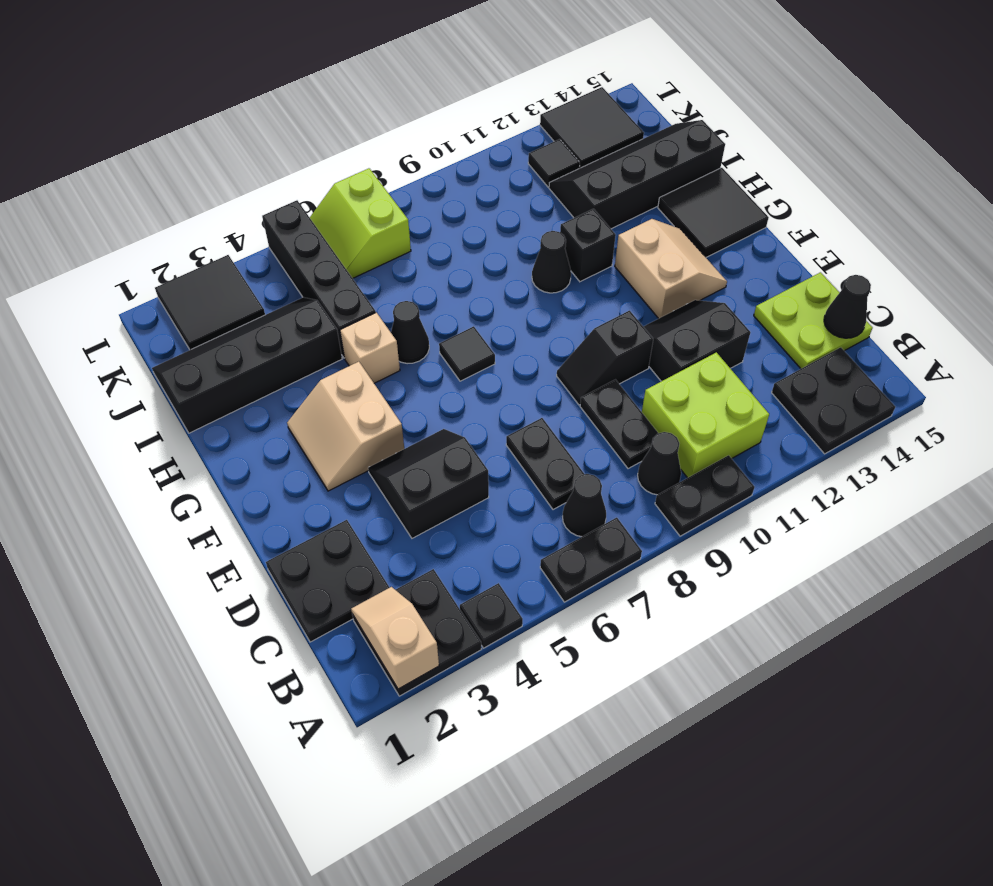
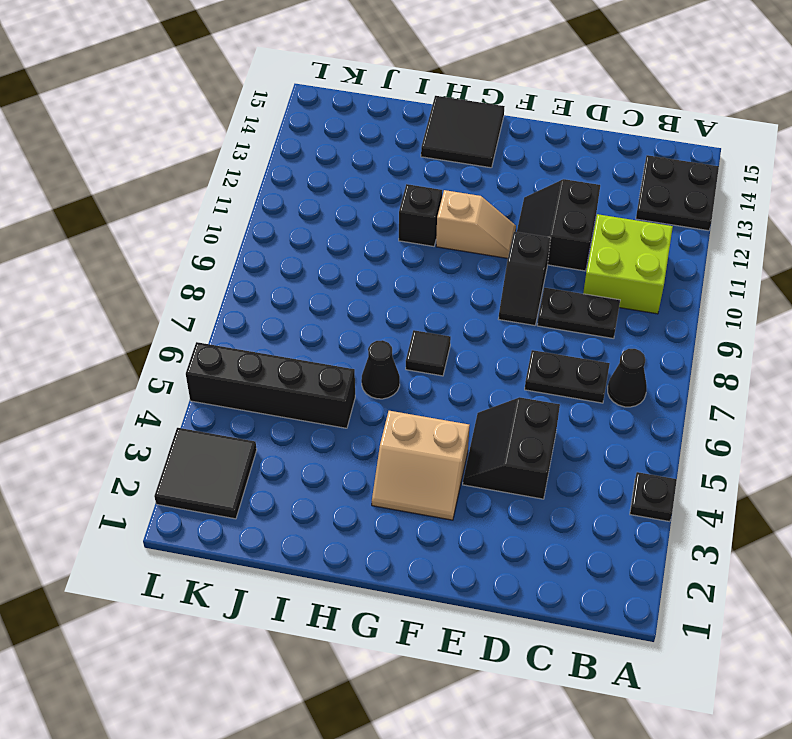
tan slope F11:G11 level 1 top G -> tan slope A2:B2 level 2 top A
none -> black plate A2:B3 level 1
none -> black plate A6:A7 level 1
none -> black plate A9:A10 level 1
none -> black cone B9 level 1

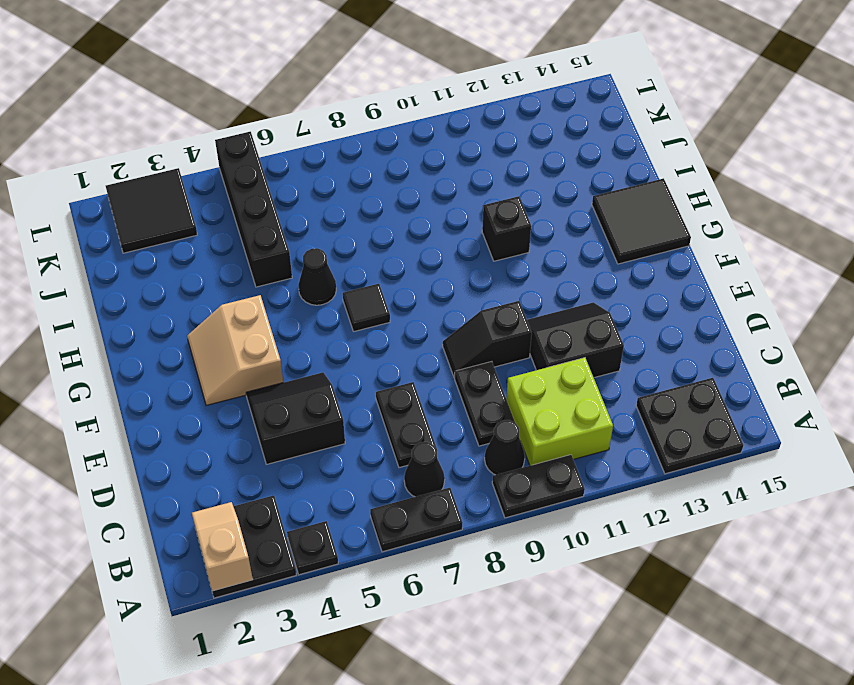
none -> black plate C1:D2 level 1
none -> lime plate C14:D15 level 1
none -> tan slope F12:G13 level 1 top 12
none -> tan brick H5 level 1

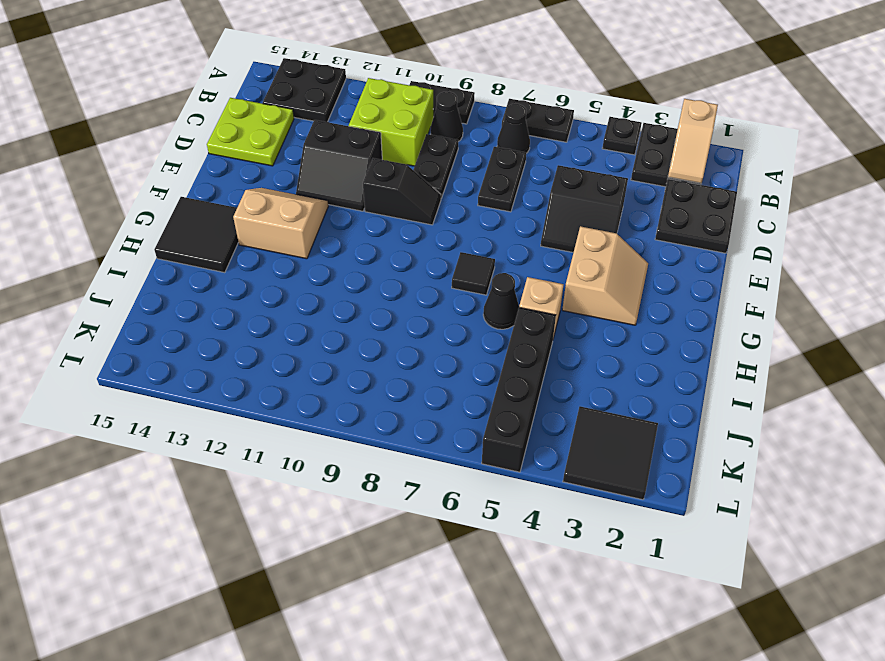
tan slope F12:G13 level 1 top G -> tan slope F12:G13 level 1 top 12
none -> black cone H10 level 1
none -> black brick H11 level 1
none -> black slope I1:J4 level 1 top I
none -> black slope I12:J15 level 1 top I

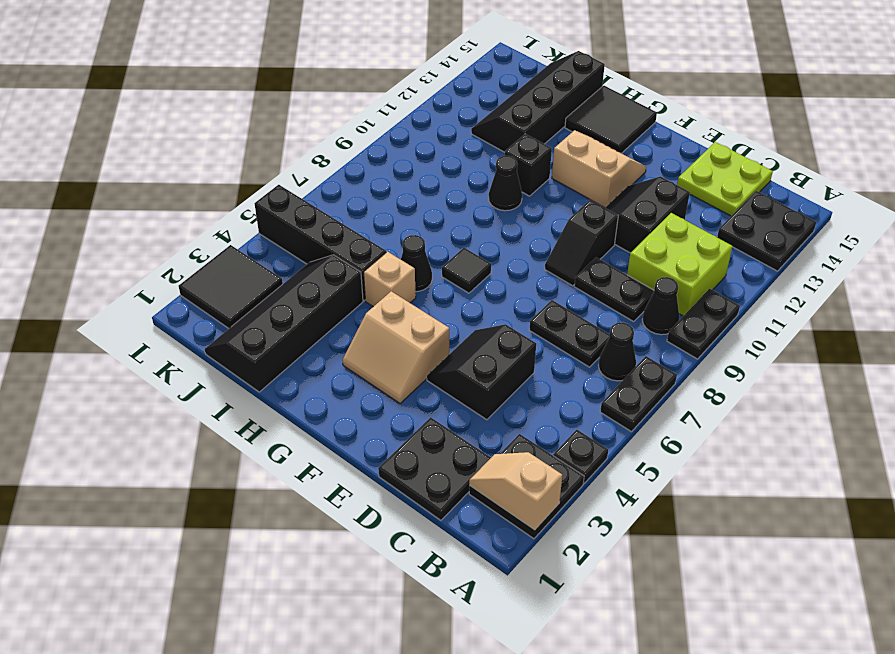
none -> lime slope K6:L7 level 1 top 7
none -> black tile K12 level 1
none -> black tile K13:L14 level 1
none -> black cone C15 level 2

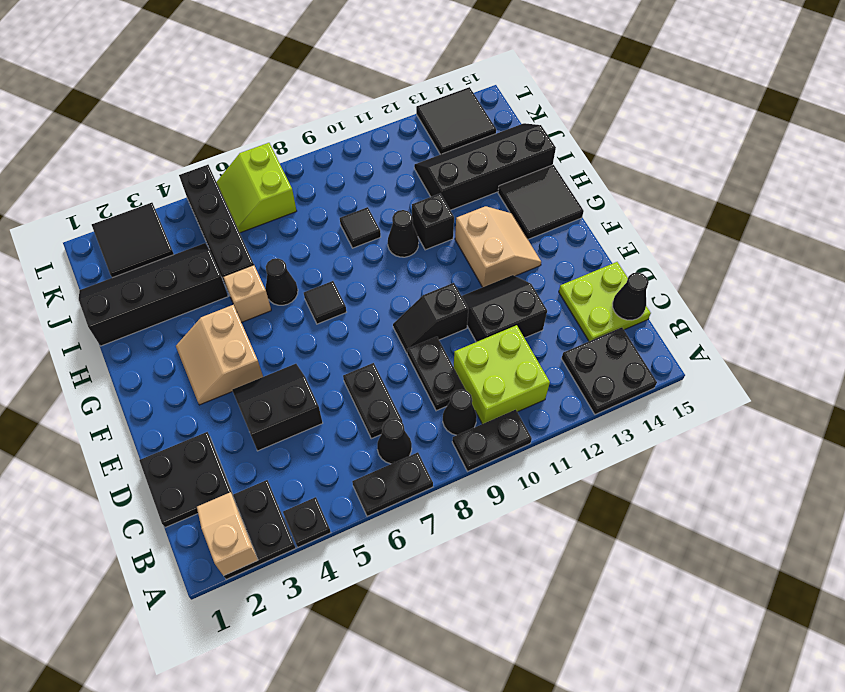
black tile I9 level 1 -> black tile K12 level 1

